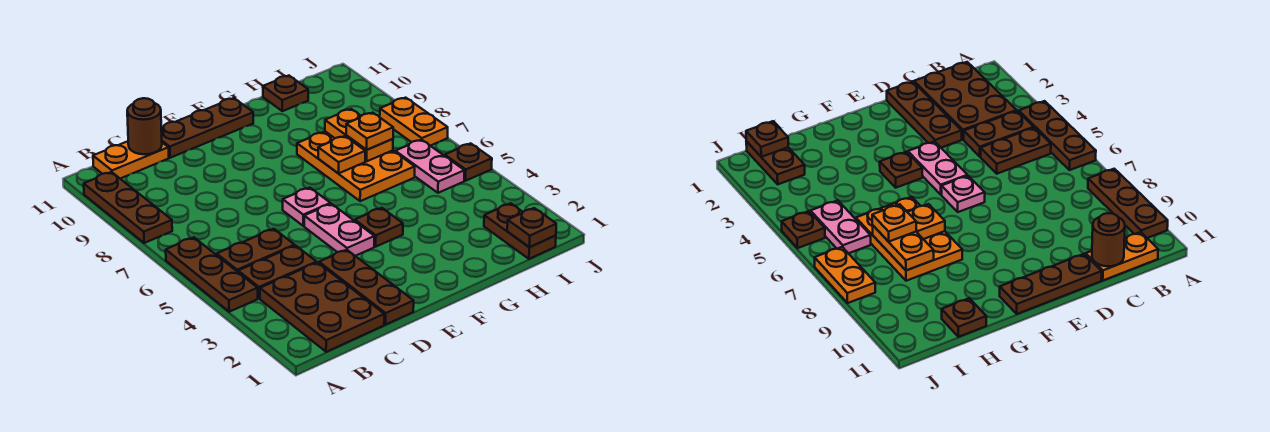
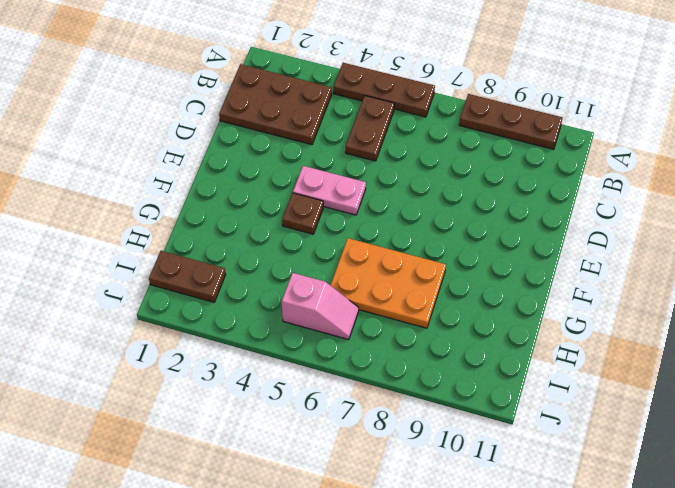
pink slope I5:I6 level 1 top 5 -> pink plate I5:I6 level 1
none -> brown plate B4:C4 level 1
none -> orange plate B11:C11 level 1
none -> brown plate D1:D3 level 1

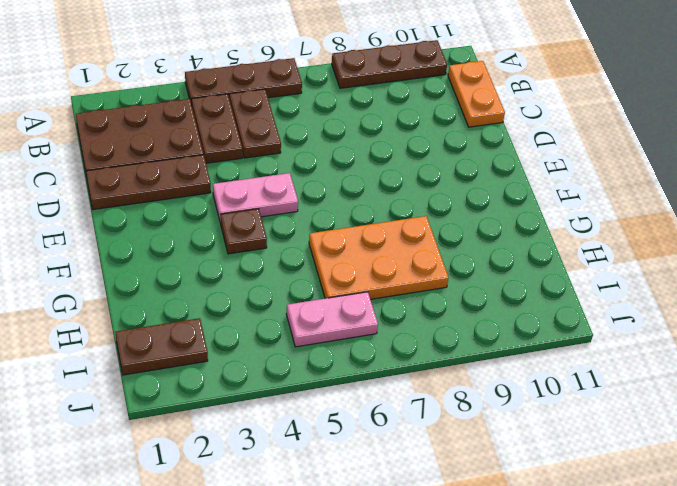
none -> brown plate D11:F11 level 1
none -> pink plate E6 level 1
none -> brown plate H11 level 1

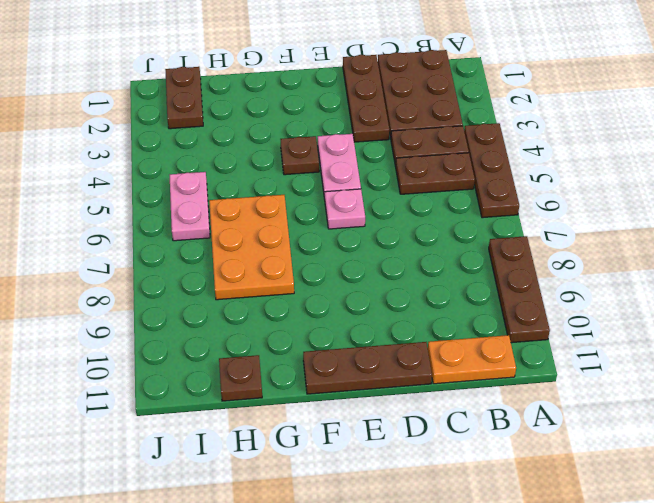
none -> brown plate J5 level 1
none -> orange plate J7:J8 level 1
none -> brown round brick C11 level 2

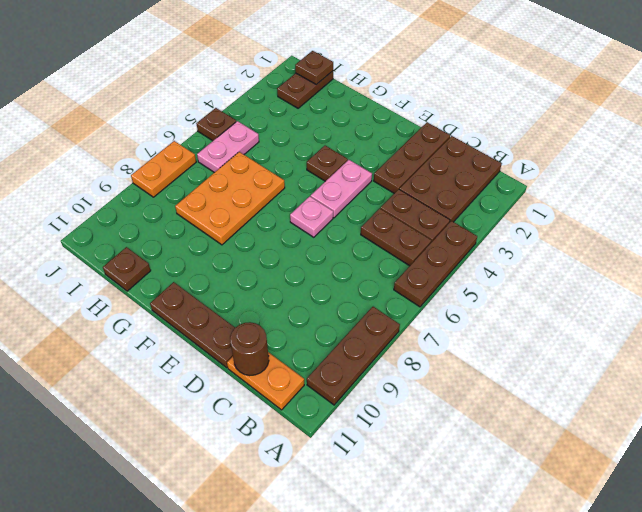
none -> orange plate G7 level 2
none -> orange plate H7:H8 level 2
none -> orange plate H7 level 3

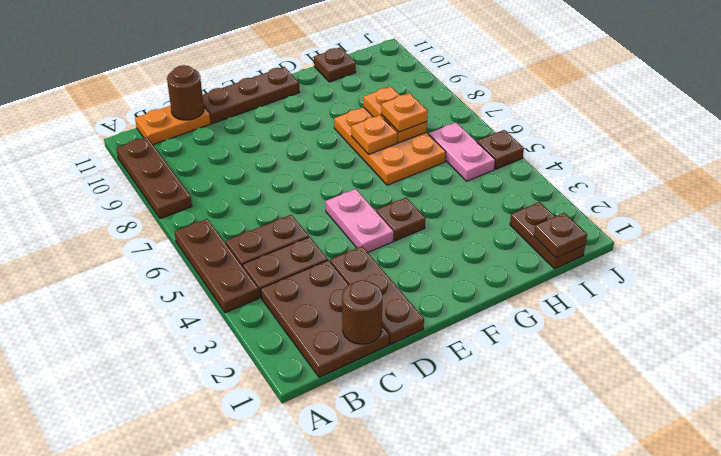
brown round brick C1 level 2 -> none
none -> pink plate E6 level 1
none -> orange plate J7:J8 level 1

